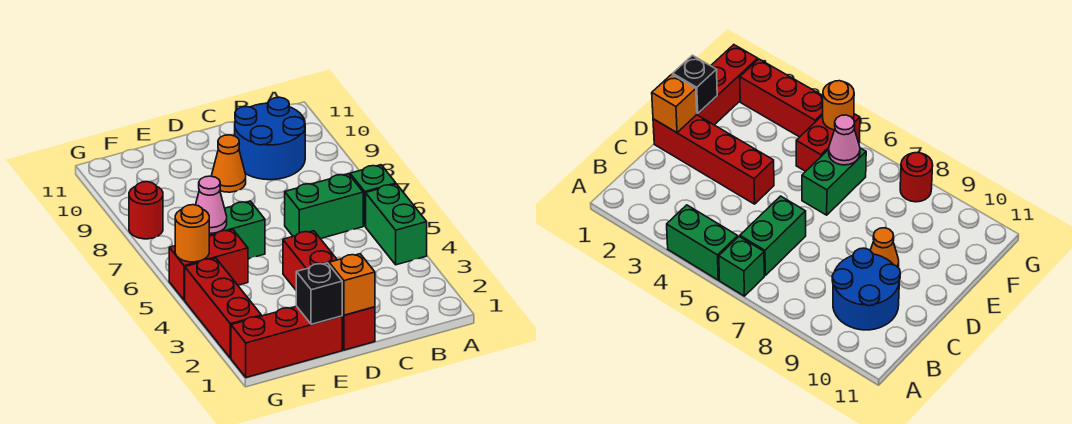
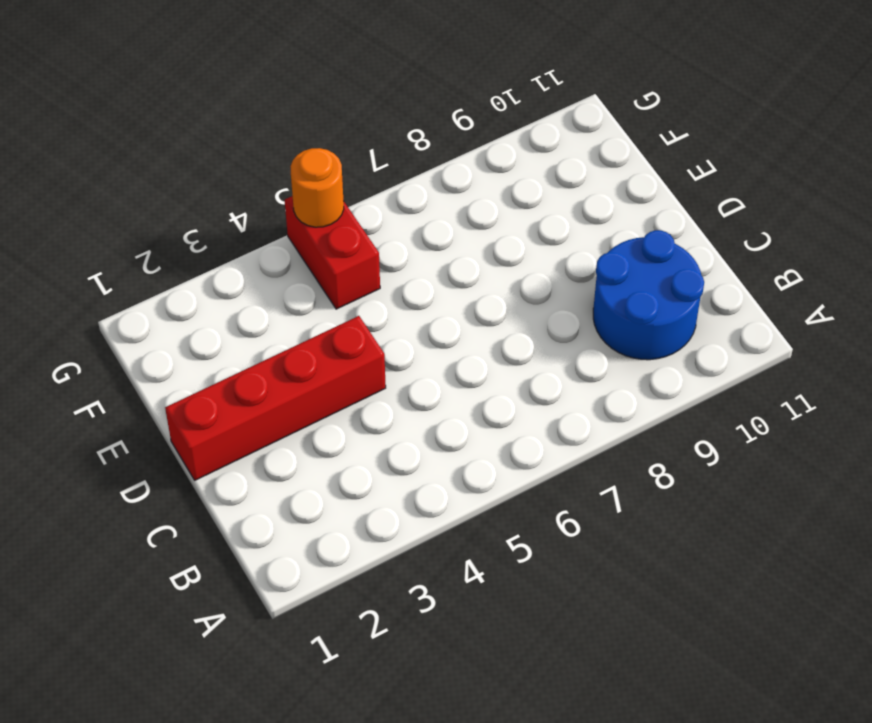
none -> green brick A4:A5 level 1
none -> green brick A6 level 1
none -> green brick B6:C6 level 1

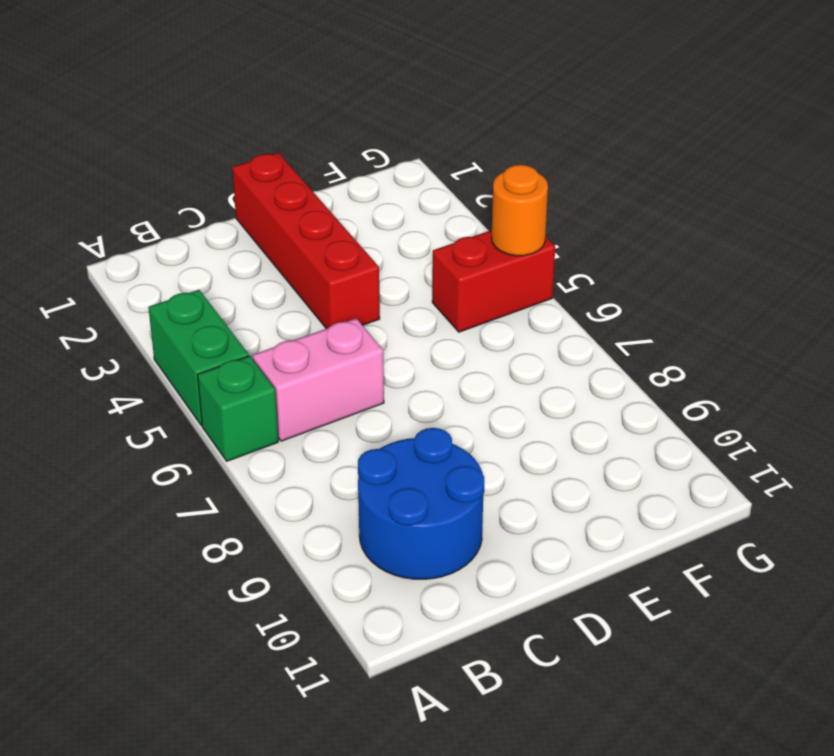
pink brick B6:C6 level 1 -> green brick B6:C6 level 1
none -> orange cone D9 level 1
none -> red brick E1:G1 level 1
none -> green brick E6:F6 level 1

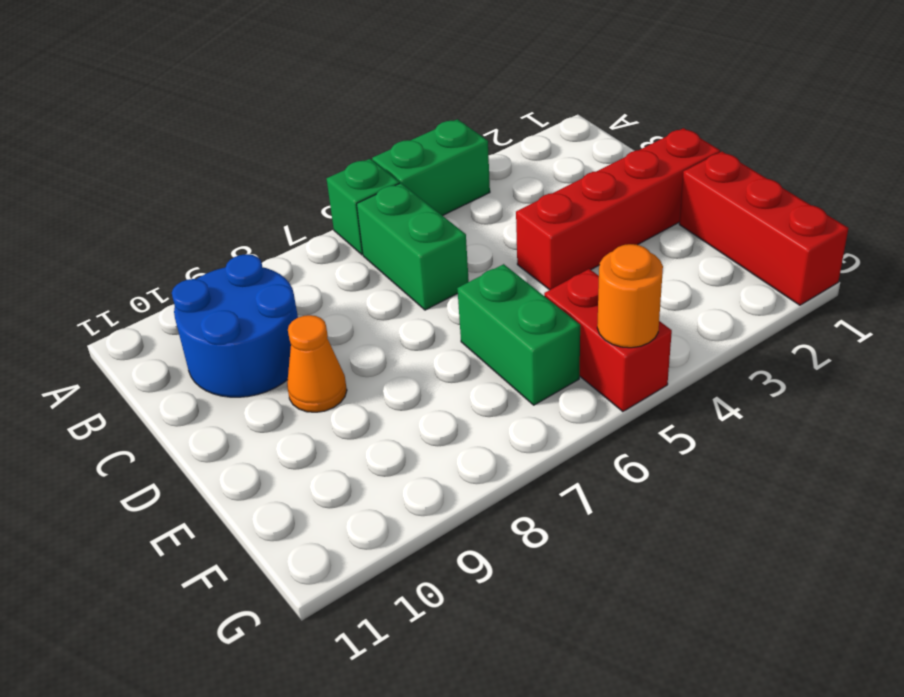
none -> red brick G2:G4 level 1
none -> red round brick G8 level 1
none -> orange brick D1 level 2

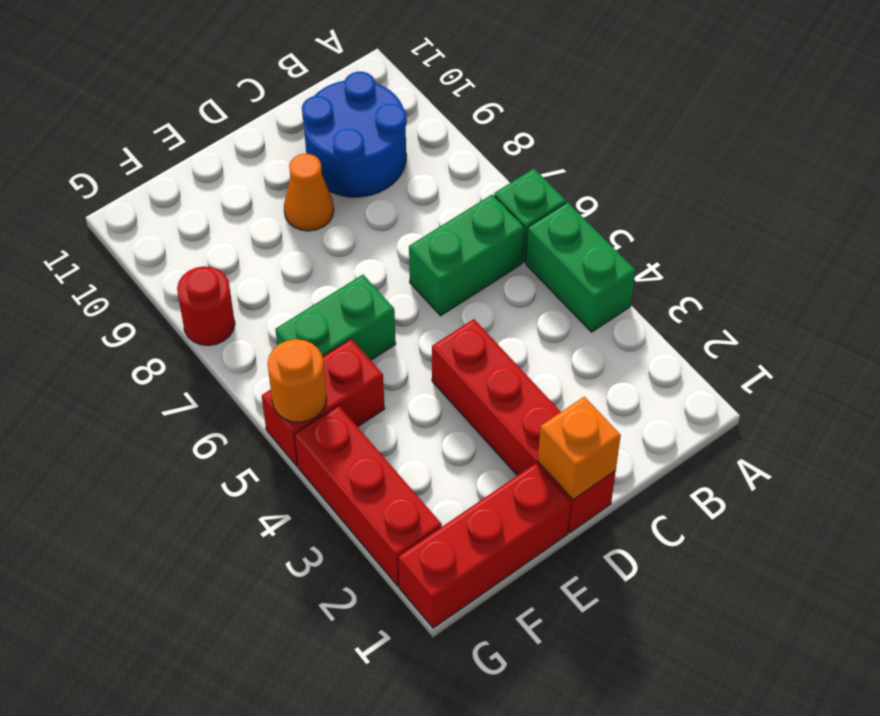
none -> black brick E1 level 2
none -> pink cone F6 level 2

